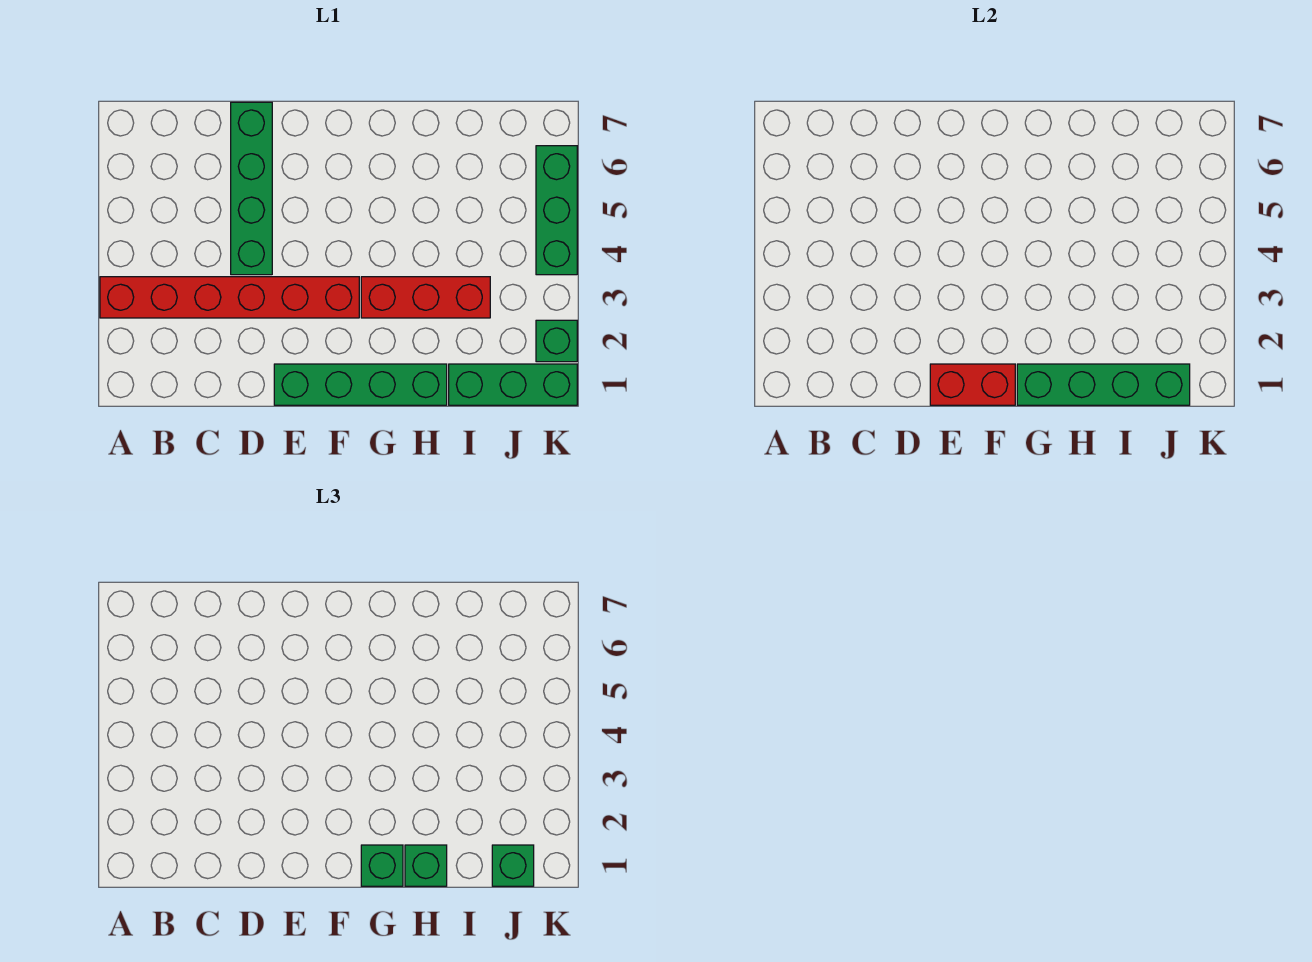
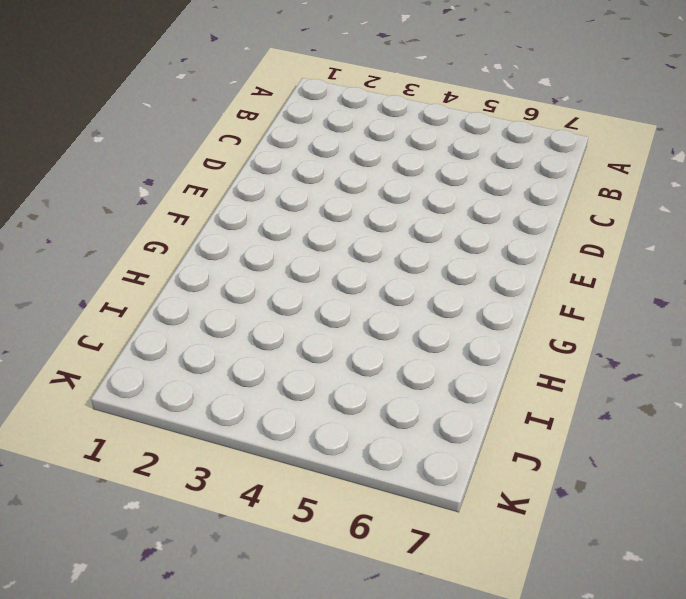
none -> red brick A3:F3 level 1
none -> green brick D4:D7 level 1
none -> green brick E1:H1 level 1

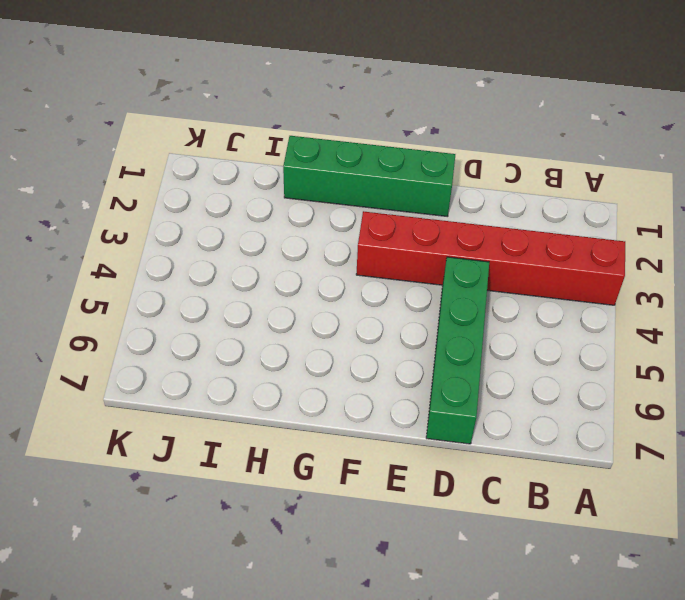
none -> red brick G3:I3 level 1
none -> green brick I1:K1 level 1
none -> green brick K2 level 1

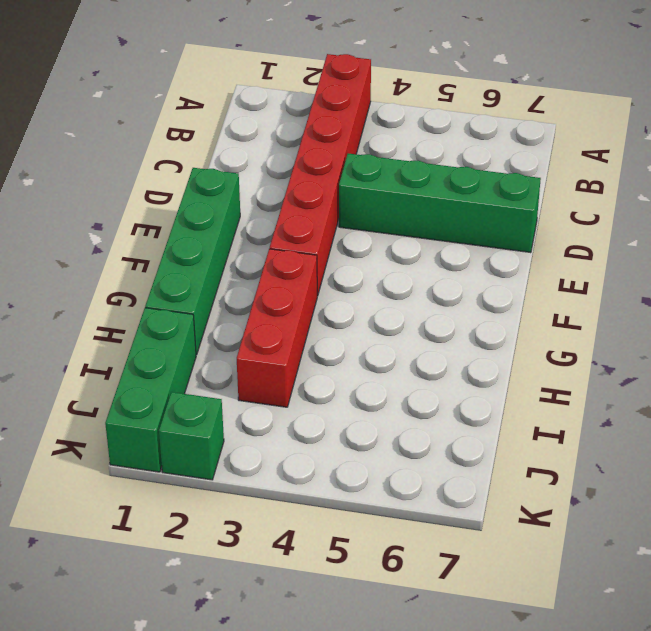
none -> green brick K4:K6 level 1
none -> red brick E1:F1 level 2
none -> green brick G1:J1 level 2

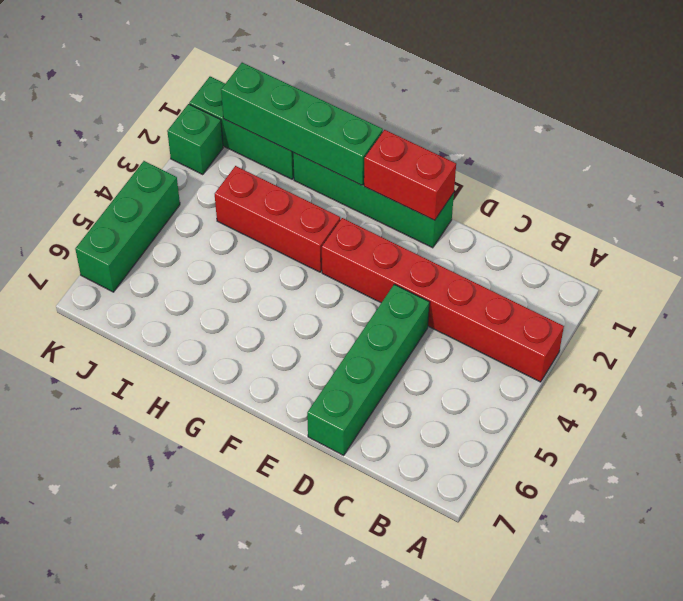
none -> green brick G1 level 3
none -> green brick H1 level 3
none -> green brick J1 level 3

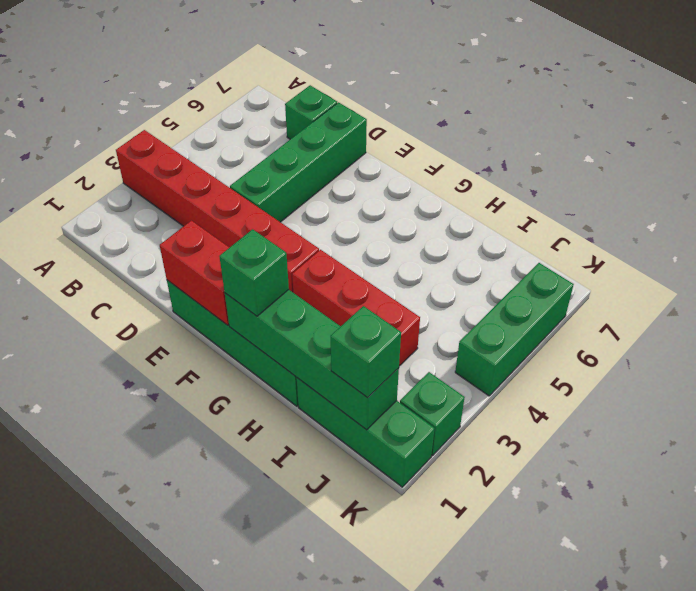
green brick C7 level 1 -> green brick H1 level 3

